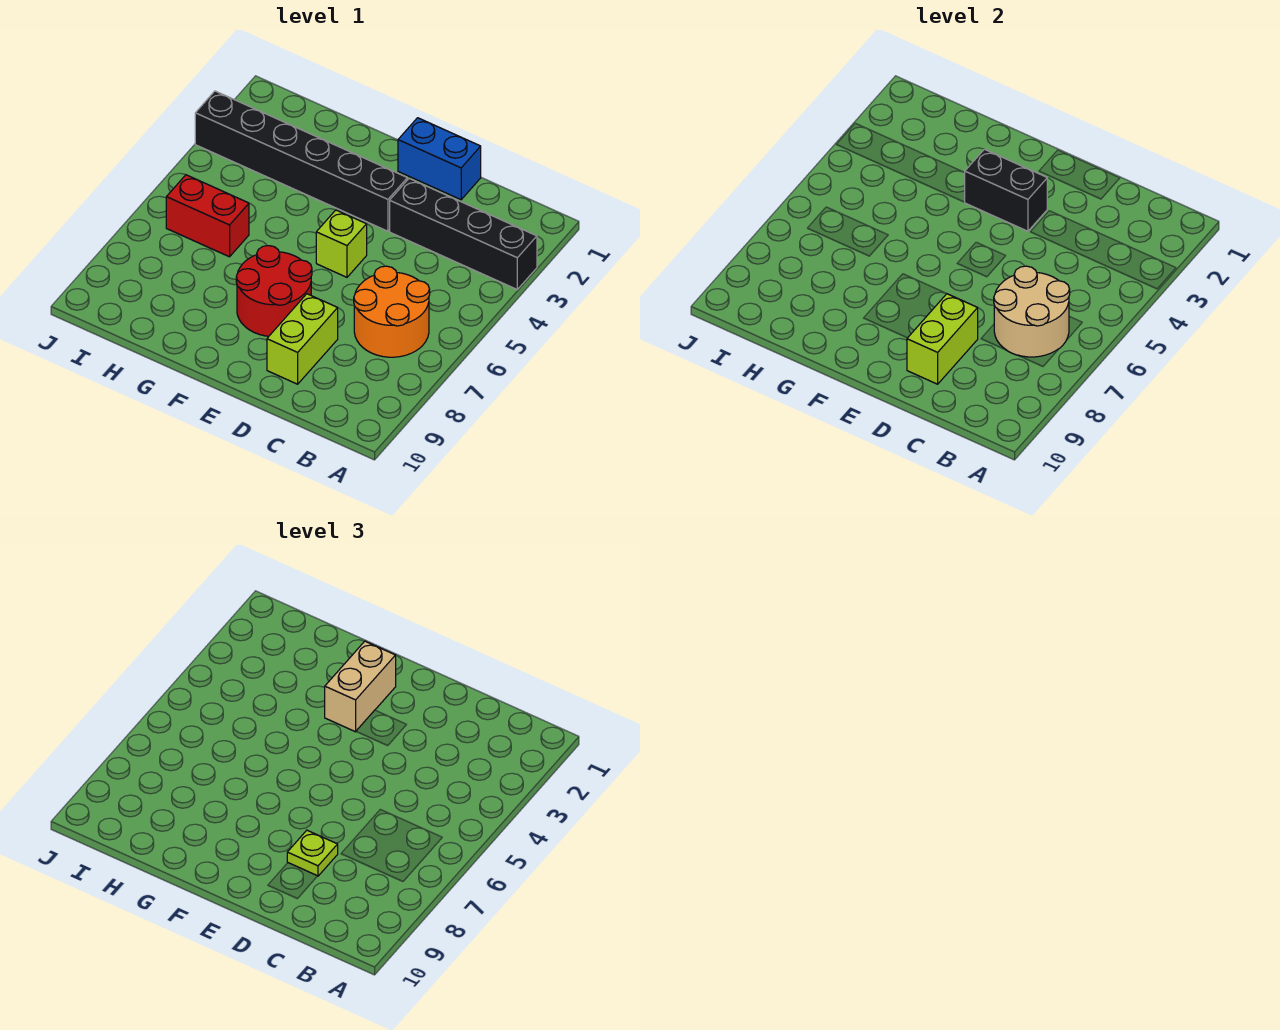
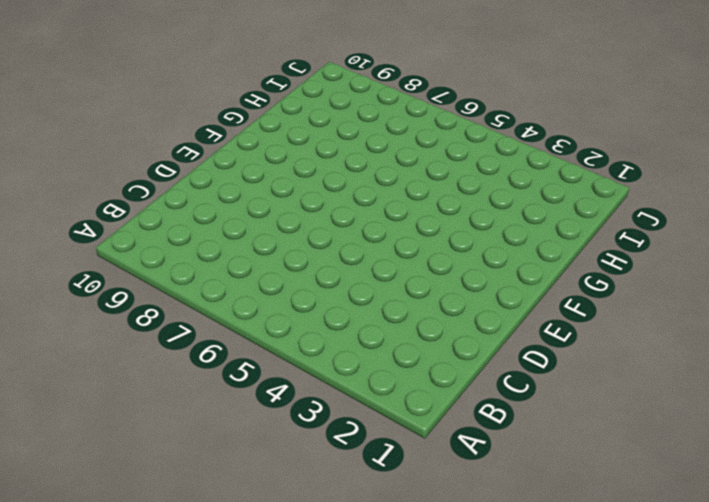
none -> black brick A3:D3 level 1
none -> orange round brick B6:C7 level 1
none -> blue brick D1:E1 level 1

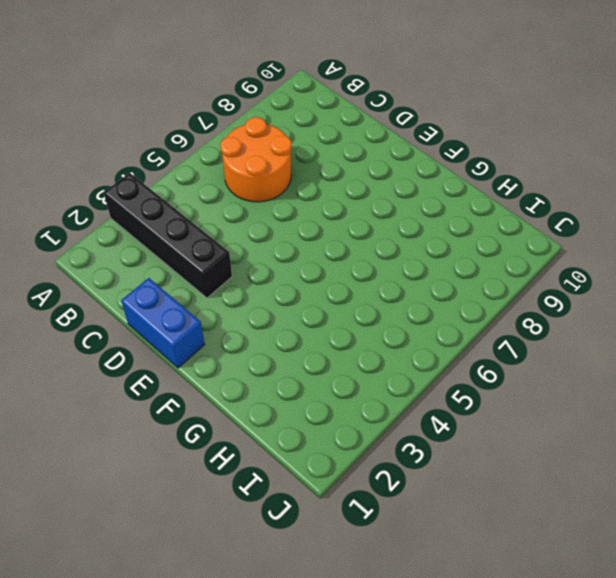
none -> lime brick D8:D9 level 1
none -> black brick E3:J3 level 1
none -> lime brick E5 level 1

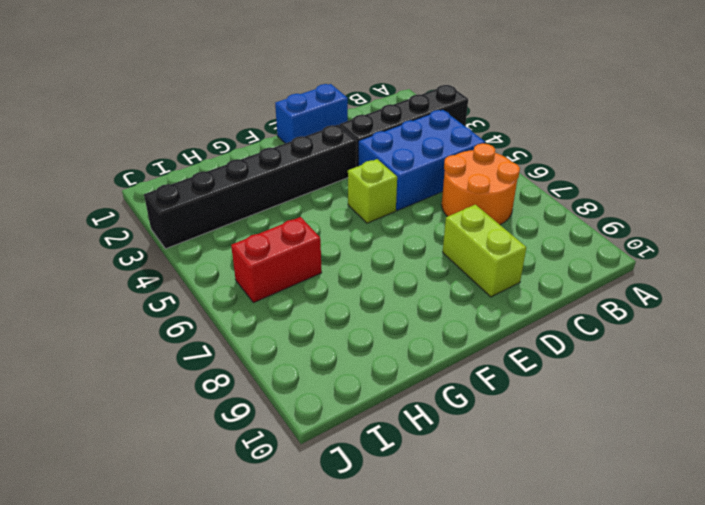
blue brick B4:D5 level 1 -> none
none -> red round brick E7:F8 level 1
none -> tan round brick B6:C7 level 2
none -> lime brick D8:D9 level 2

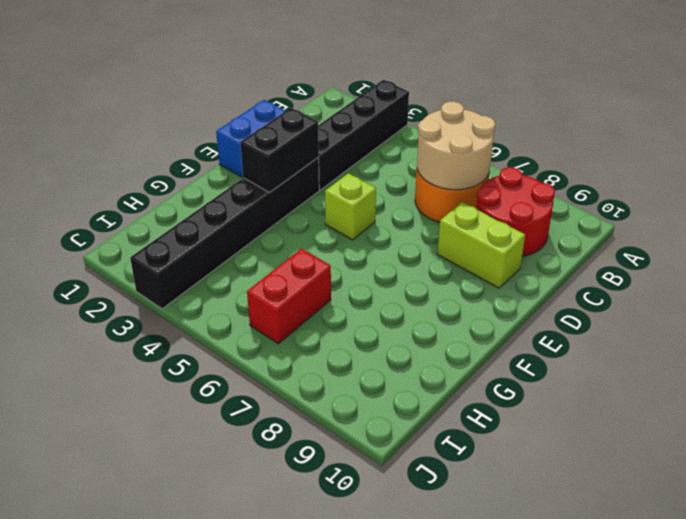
red round brick B8:C9 level 1 -> red round brick E7:F8 level 1
none -> lime brick D8:D9 level 2
none -> lime plate D8 level 3
none -> tan brick F2:F3 level 3

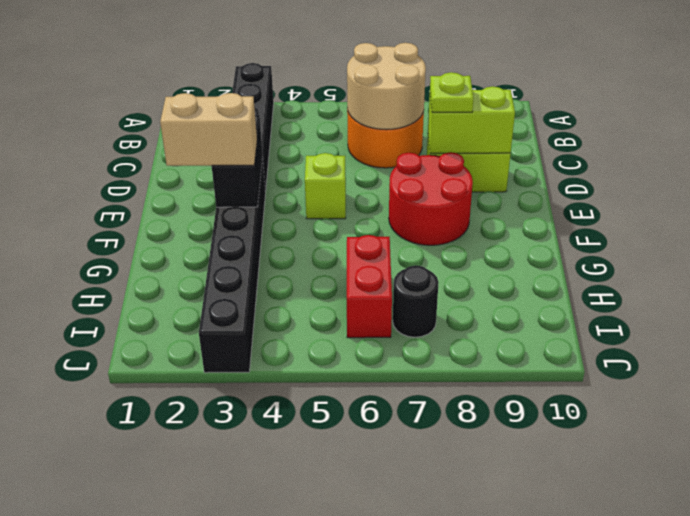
black round brick I7 level 1 -> none
none -> blue brick D1:E1 level 1

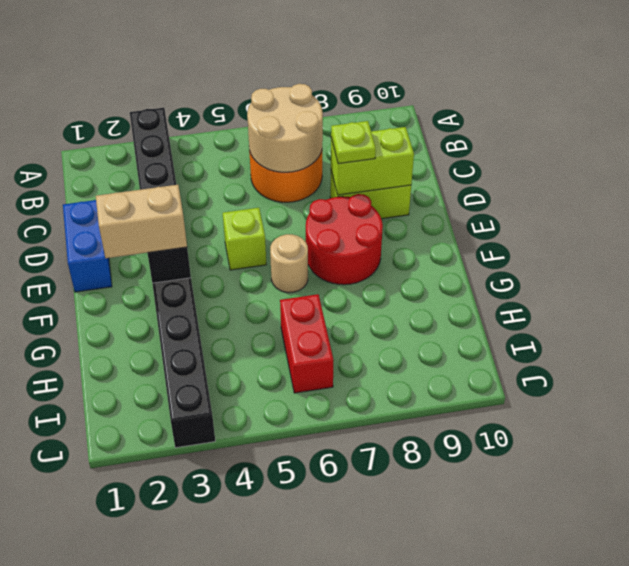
tan round brick F6 level 1 -> none

